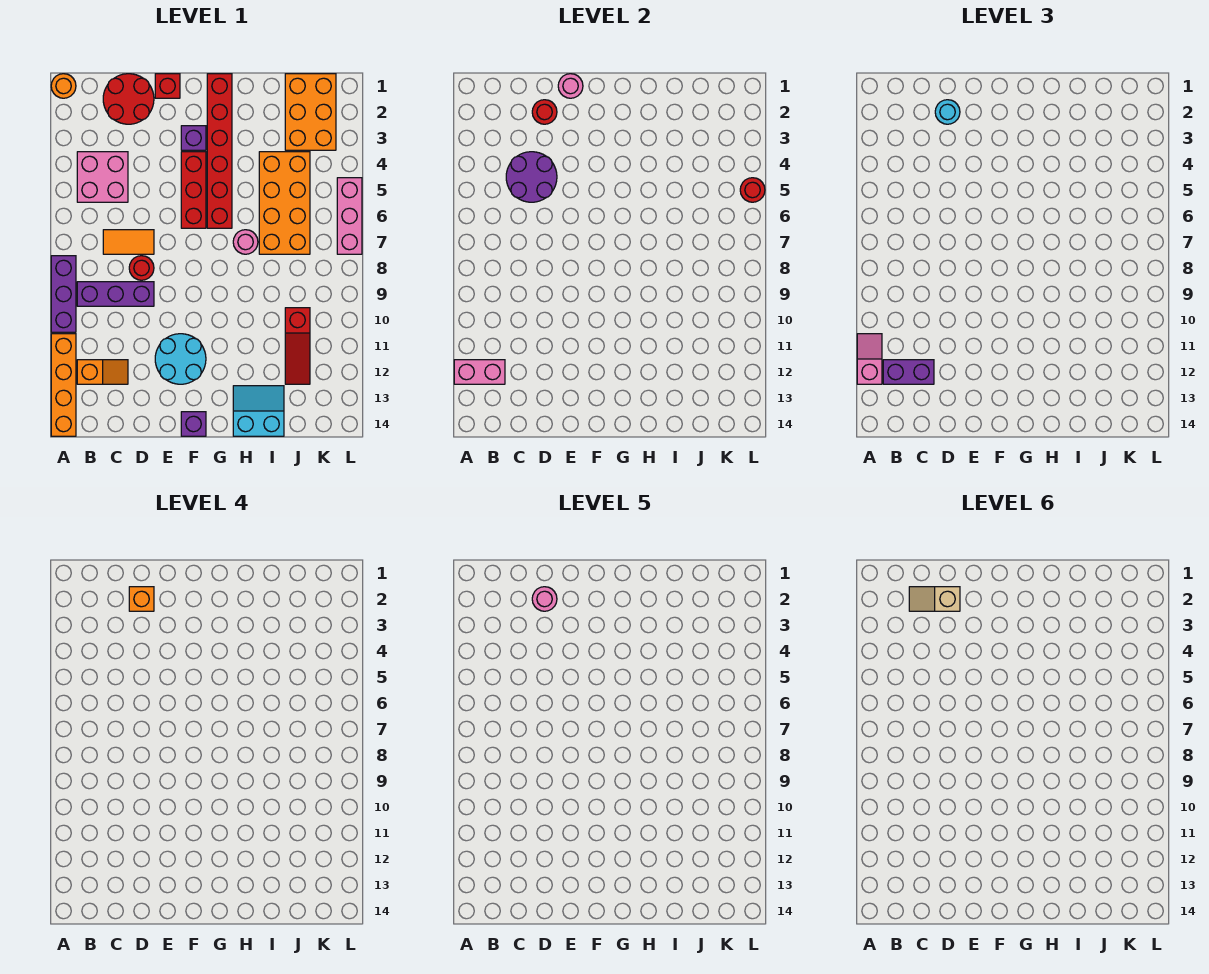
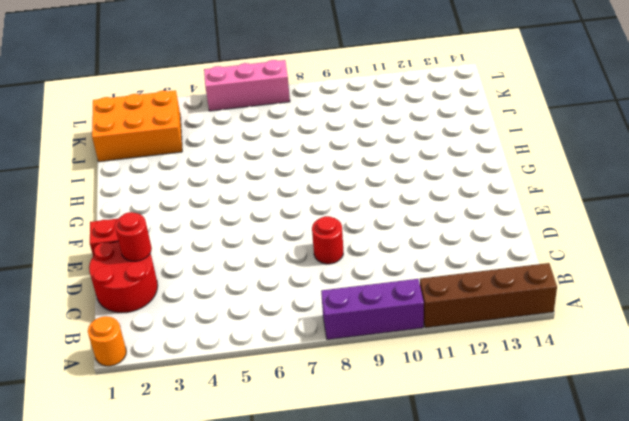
brown brick A11:A14 level 1 -> orange brick A11:A14 level 1
none -> pink brick B4:C5 level 1
none -> purple brick B9:D9 level 1
none -> orange slope B12:C12 level 1 top B
none -> orange tile C7:D7 level 1

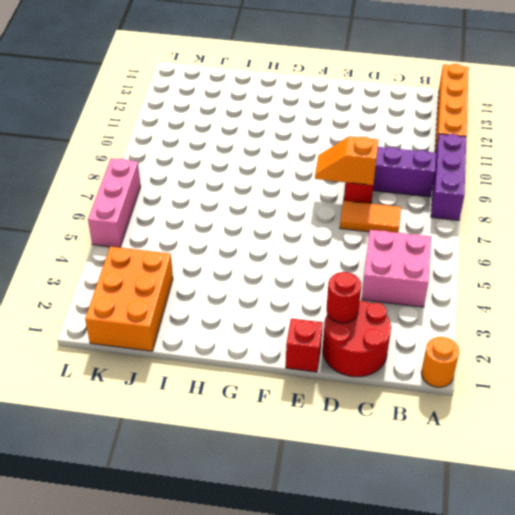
orange slope D8:E8 level 2 top D -> orange slope B12:C12 level 1 top B
none -> cyan round brick E11:F12 level 1
none -> purple brick F3 level 1
none -> red brick F4:F6 level 1
none -> purple brick F14 level 1

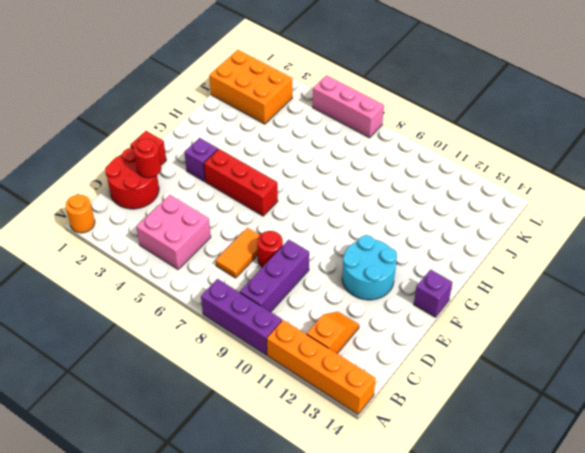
none -> red brick G1:G6 level 1
none -> pink round brick H7 level 1
none -> cyan slope H13:I14 level 1 top 14
none -> orange brick I4:J7 level 1

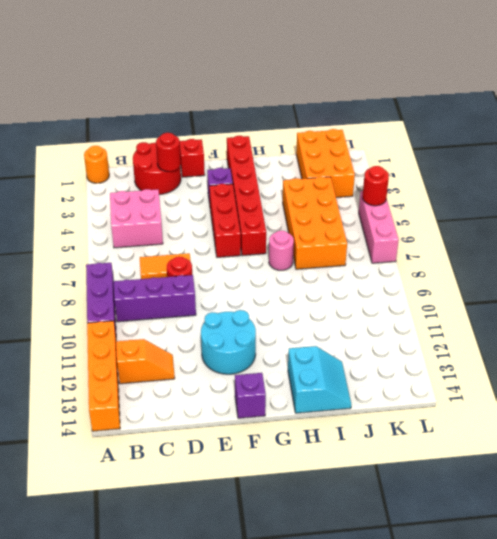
cyan slope H13:I14 level 1 top H -> cyan slope H13:I14 level 1 top 14
none -> red slope J10:J12 level 1 top 10
none -> pink brick A12:B12 level 2
none -> purple round brick C4:D5 level 2
none -> pink round brick E1 level 2

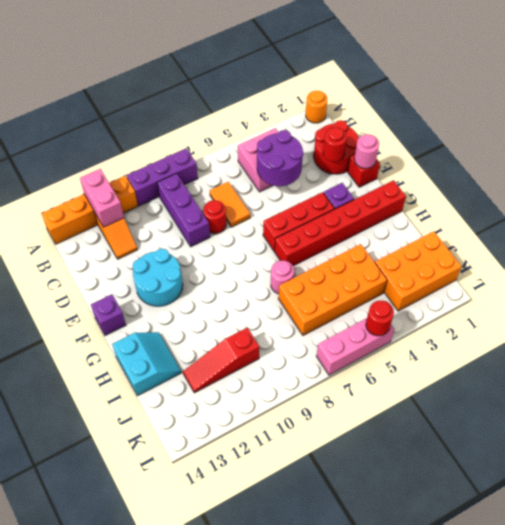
none -> pink slope A11:A12 level 3 top 12
none -> purple brick B12:C12 level 3
none -> cyan round brick D2 level 3
none -> orange brick D2 level 4

